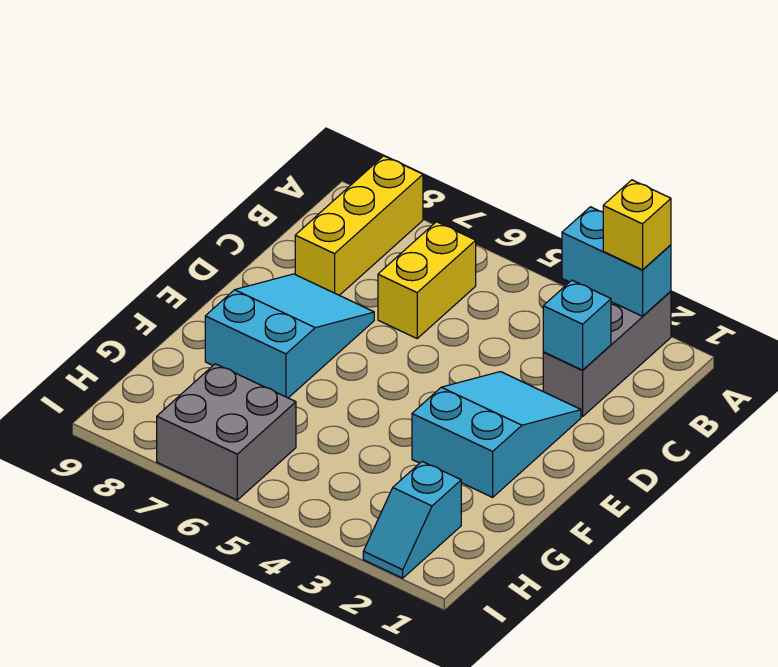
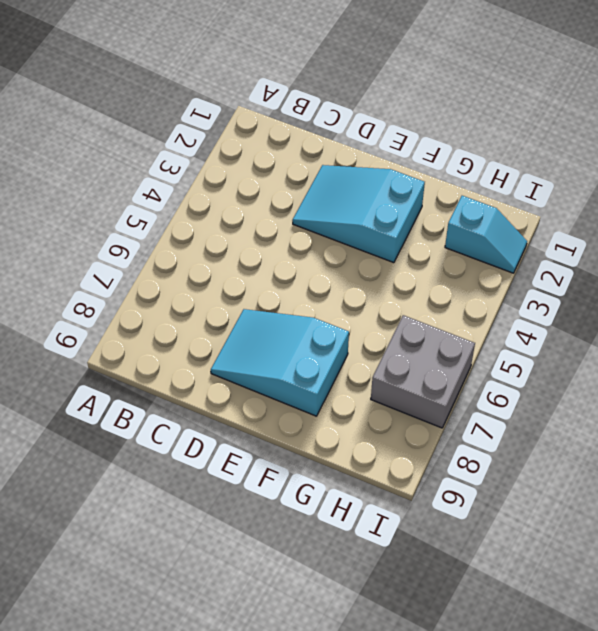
none -> grey brick A2:C2 level 1
none -> yellow brick A8:C8 level 1

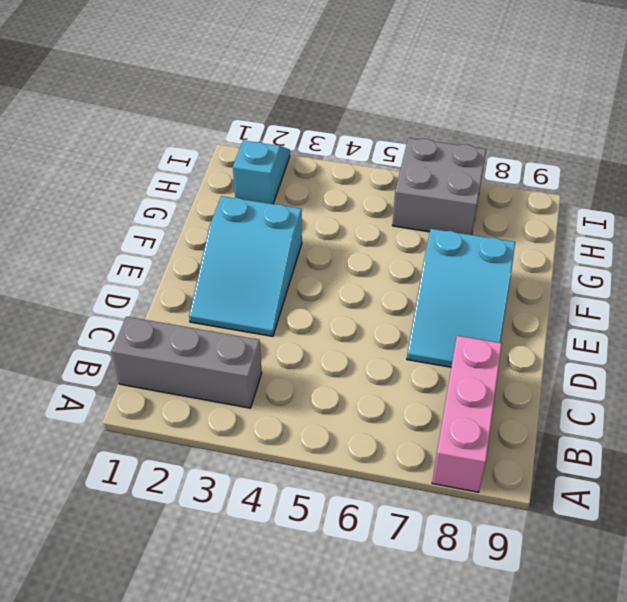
pink brick A8:C8 level 1 -> yellow brick A8:C8 level 1
grey brick B1:B3 level 1 -> grey brick A2:C2 level 1
none -> yellow brick B6:C6 level 1
none -> cyan brick A2:A3 level 2

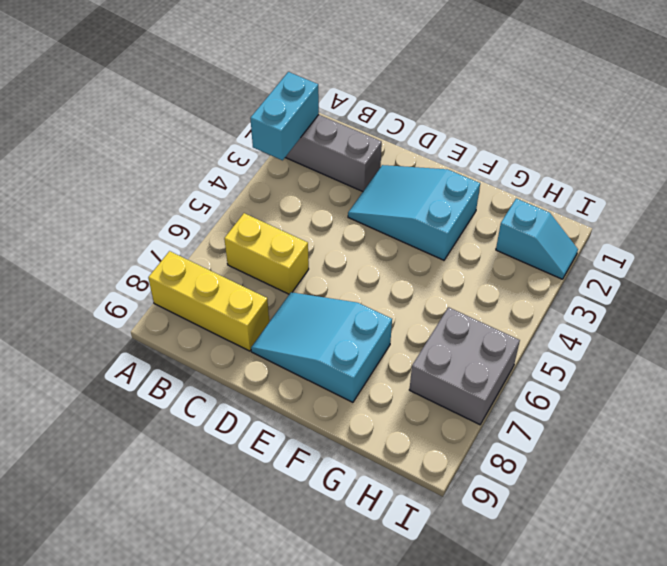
none -> cyan brick C2 level 2
none -> yellow brick A2 level 3

